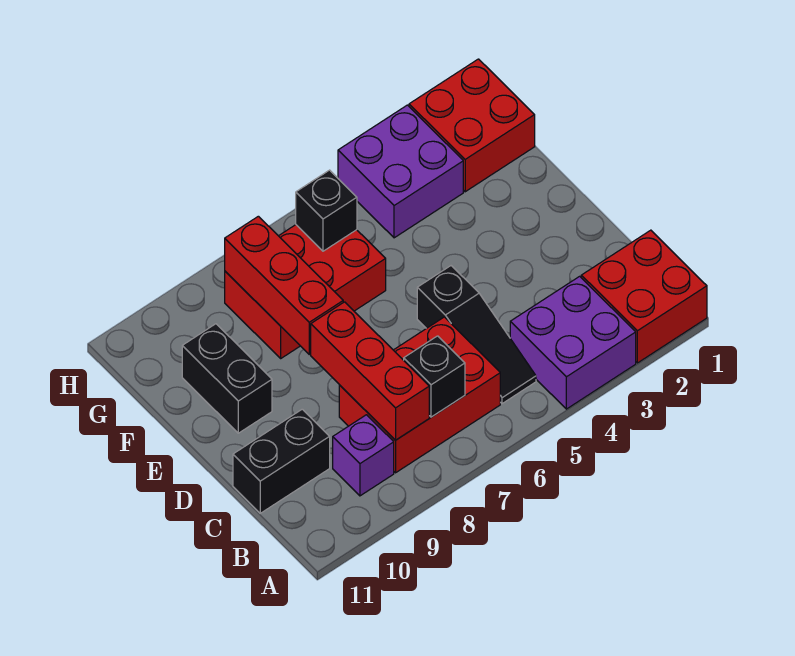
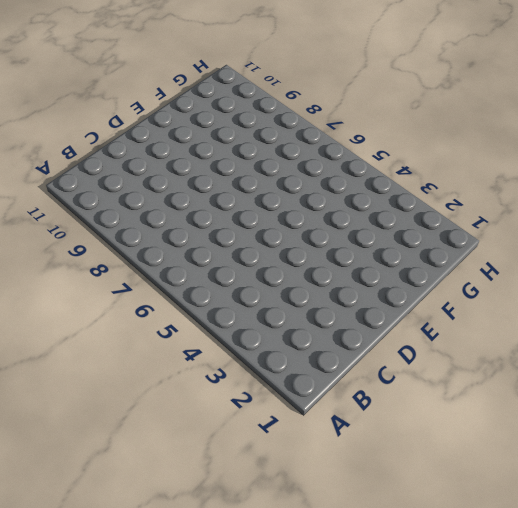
none -> red brick A1:B2 level 1
none -> purple brick A3:B4 level 1
none -> black slope B5:D5 level 1 top D

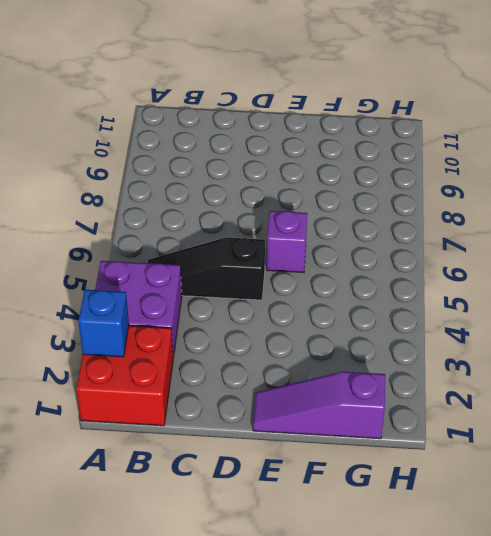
blue brick A2 level 2 -> none
purple slope E1:G1 level 1 top G -> red brick G1:H2 level 1
purple brick E6 level 1 -> purple brick B9 level 1
none -> red brick B6:C8 level 1
none -> black brick C10:C11 level 1
none -> black brick E10:F10 level 1

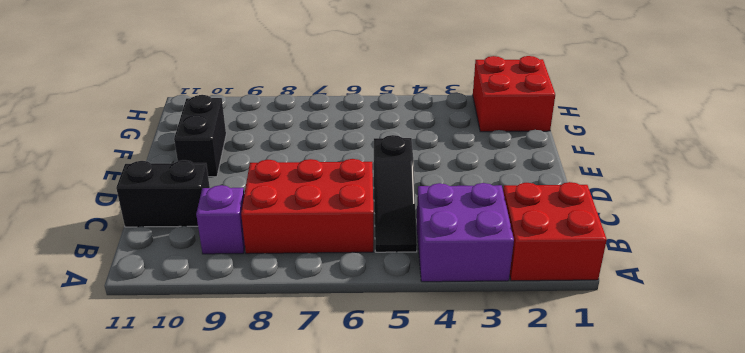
none -> red brick F6:G8 level 1
none -> purple brick G3:H4 level 1
none -> black brick B7 level 2

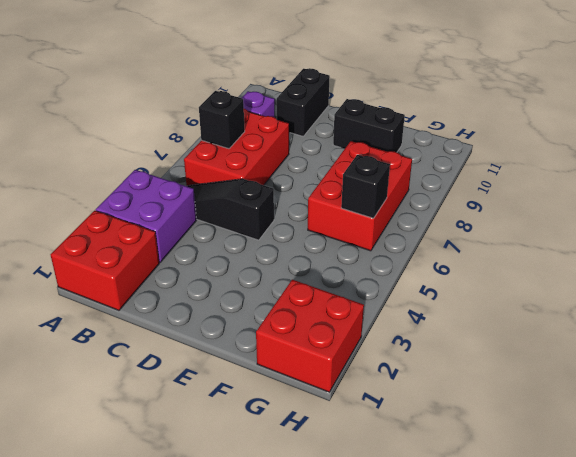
none -> purple brick G3:H4 level 1
none -> red brick B8:D8 level 2
none -> red brick E8:G8 level 2

